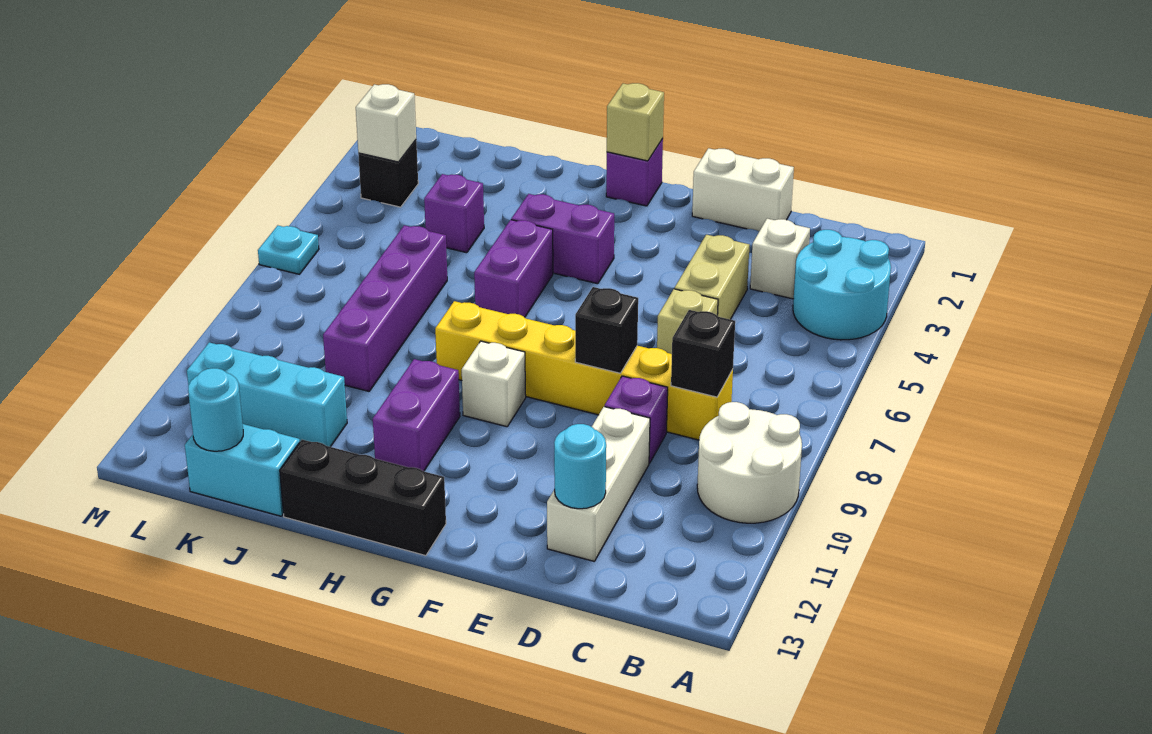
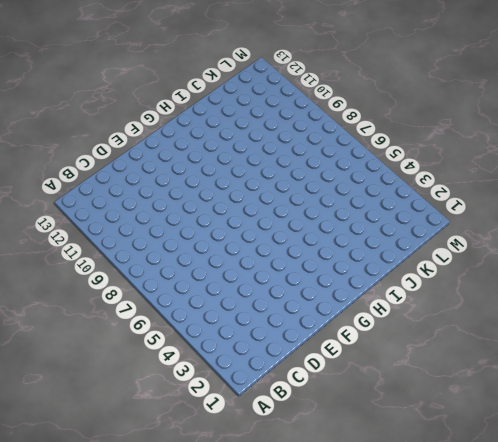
none -> cyan round brick A3:B4 level 1
none -> white round brick A9:B10 level 1
none -> white brick C3 level 1

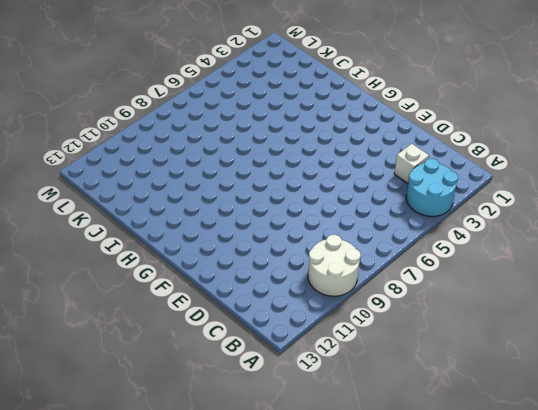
none -> yellow brick C8:H8 level 1
none -> white brick D1:E1 level 1
none -> tan brick D4:D5 level 1

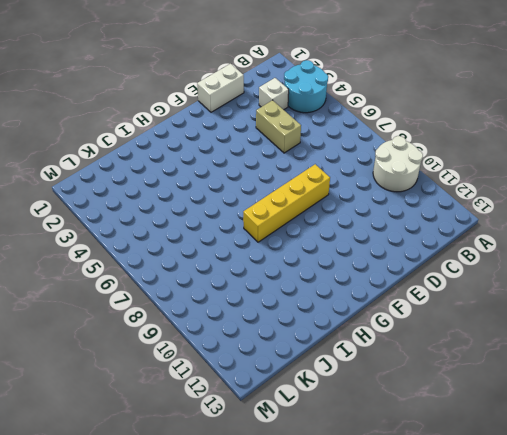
yellow brick E8:H8 level 1 -> yellow brick C8:H8 level 1
none -> tan brick D6 level 1
none -> purple brick D9 level 1
none -> white brick D10:D12 level 1

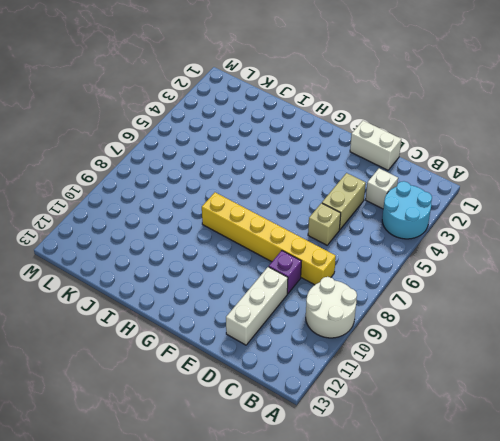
none -> purple brick G1 level 1
none -> purple brick G4:H4 level 1
none -> white brick G9 level 1

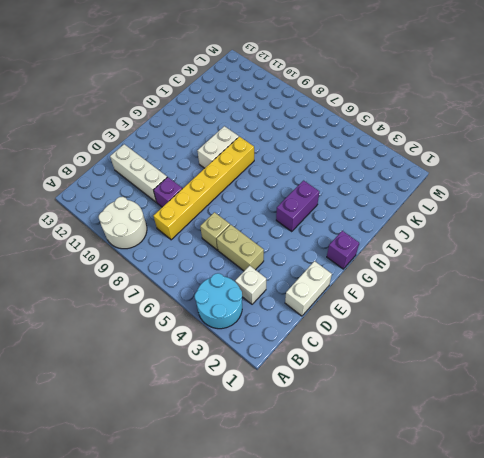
white brick G9:H9 level 1 -> white brick G9 level 1
none -> black brick G13:I13 level 1
none -> purple brick H5:H6 level 1
none -> purple brick H10:H11 level 1

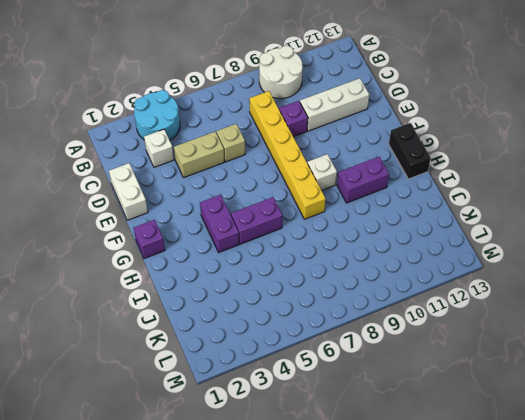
black brick G13:H13 level 1 -> black brick G13:I13 level 1
none -> purple brick J4 level 1
none -> purple brick J6:J9 level 1
none -> cyan brick J11:L11 level 1

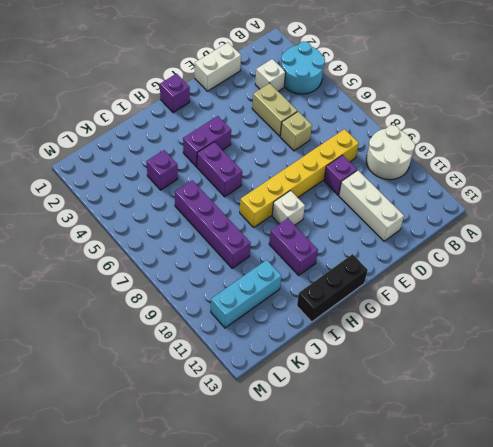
none -> cyan brick J13:K13 level 1
none -> black brick L3 level 1
none -> cyan plate M6 level 1

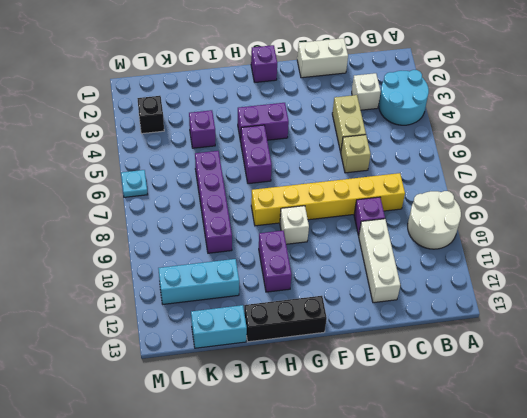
none -> black brick C8 level 2
none -> cyan round brick D12 level 2
none -> black brick E8 level 2

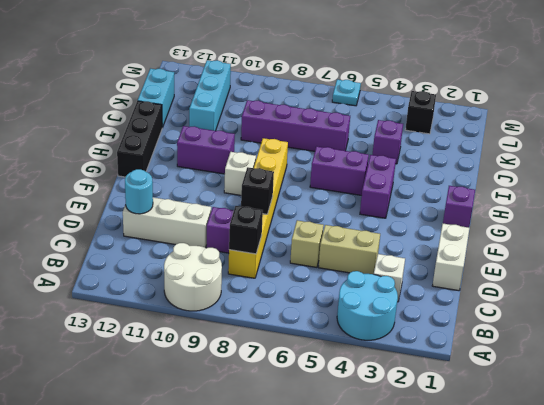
none -> tan brick G1 level 2
none -> cyan round brick K13 level 2
none -> white brick L3 level 2

